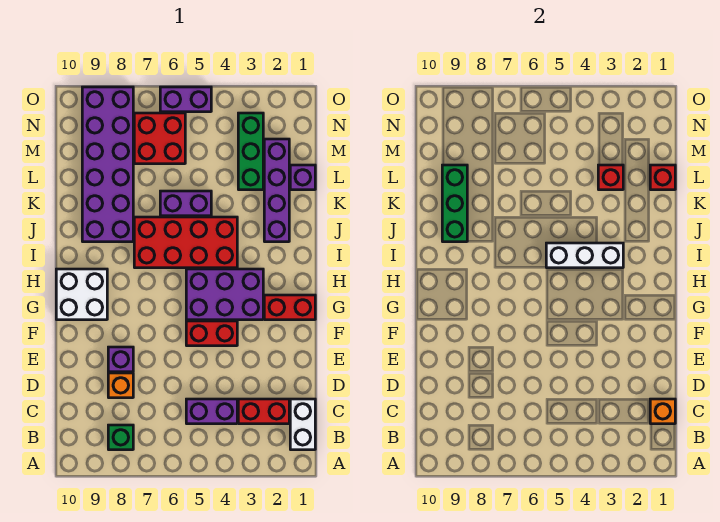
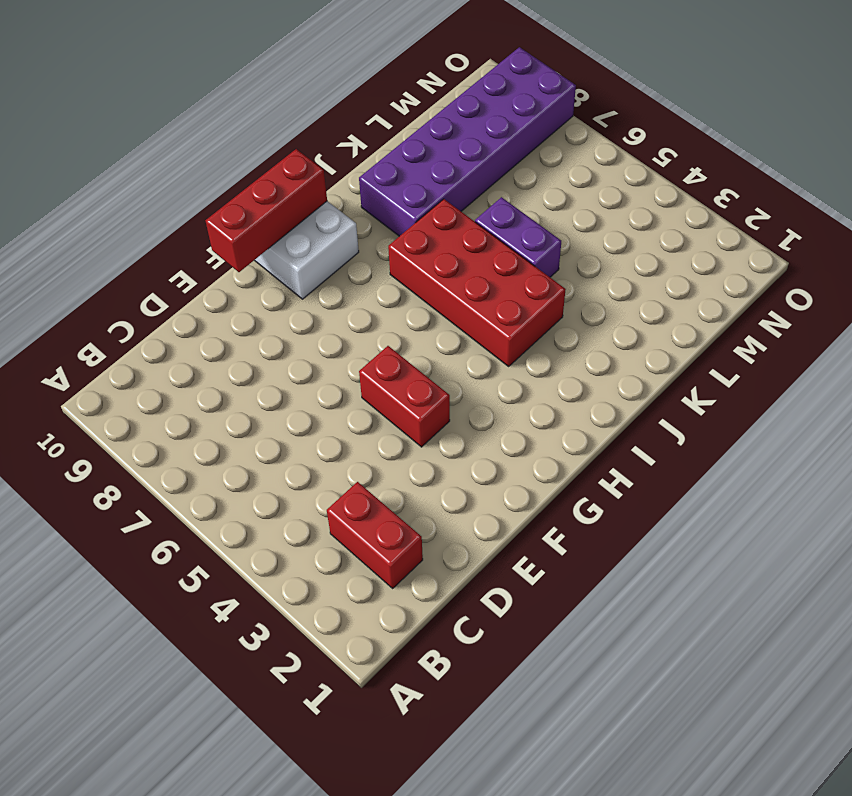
red brick F10:H10 level 2 -> none
none -> white brick B1:C1 level 1
none -> green brick B8 level 1
none -> purple brick C4:C5 level 1

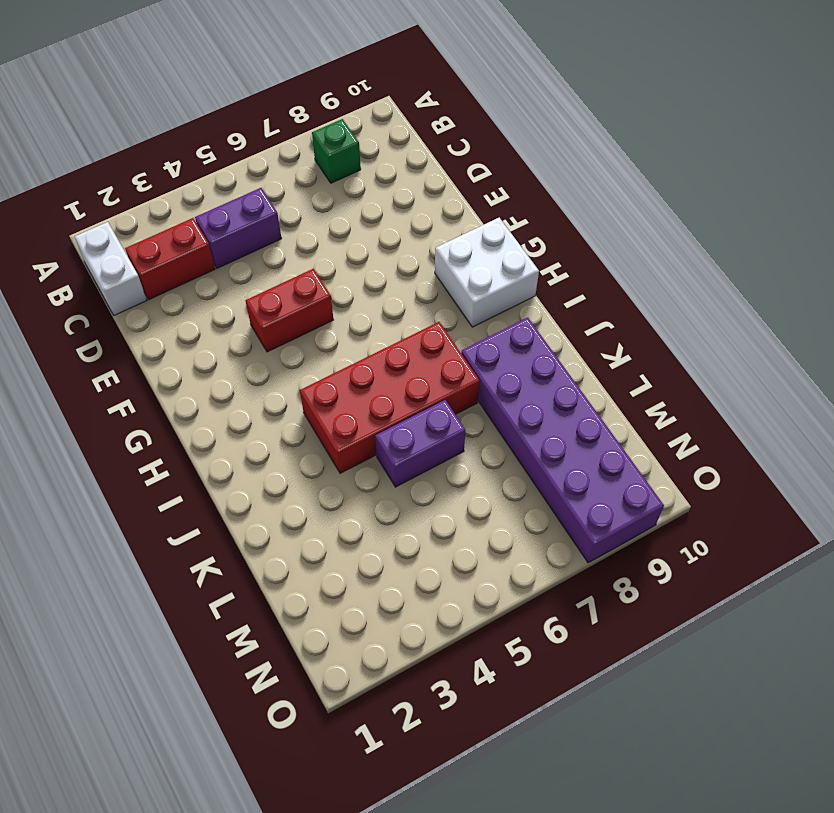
none -> orange brick D8 level 1
none -> purple brick E8 level 1
none -> red brick G1:G2 level 1

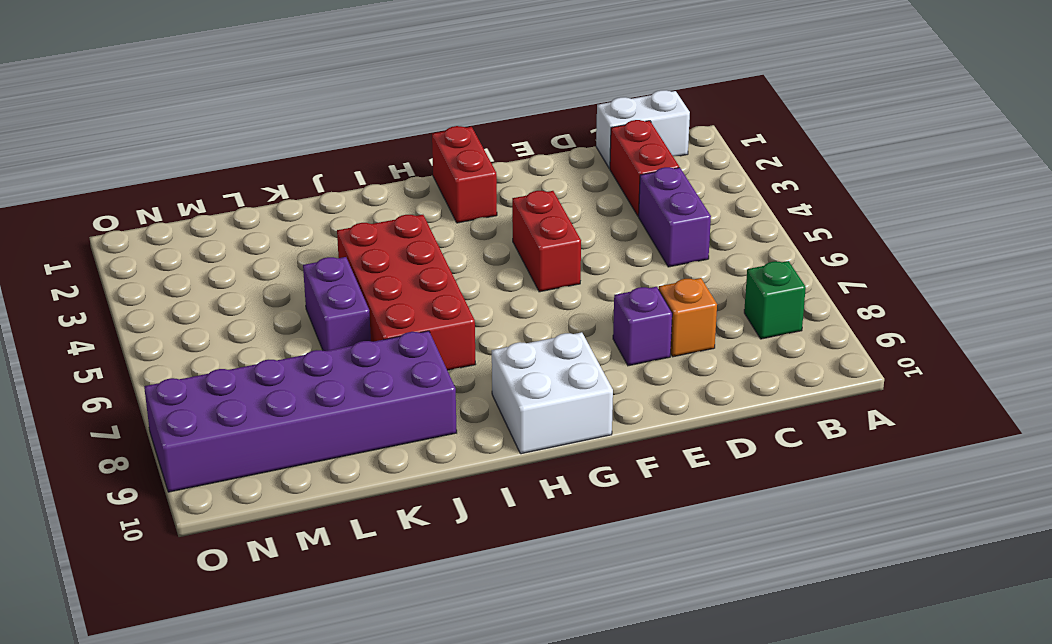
none -> purple brick G3:H5 level 1
none -> purple brick J2:M2 level 1
none -> purple brick L1 level 1

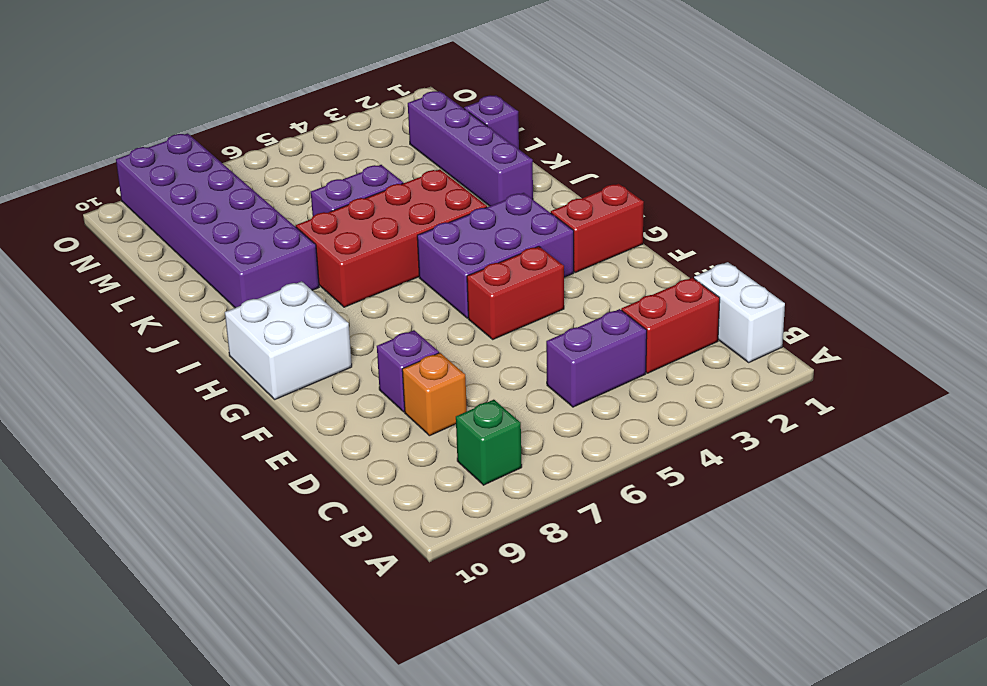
none -> green brick L3:N3 level 1
none -> red brick M6:N7 level 1
none -> purple brick O5:O6 level 1

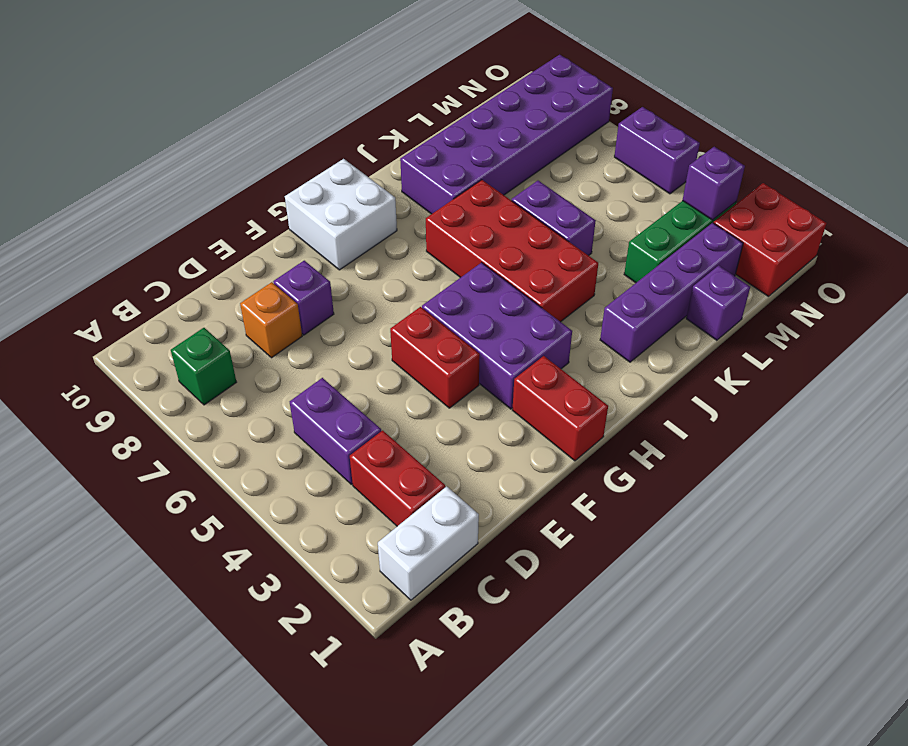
red brick N1:O2 level 1 -> red brick M6:N7 level 1
purple brick N3 level 2 -> none
none -> orange brick C1 level 2
none -> white brick I3:I5 level 2
none -> green brick J9:L9 level 2

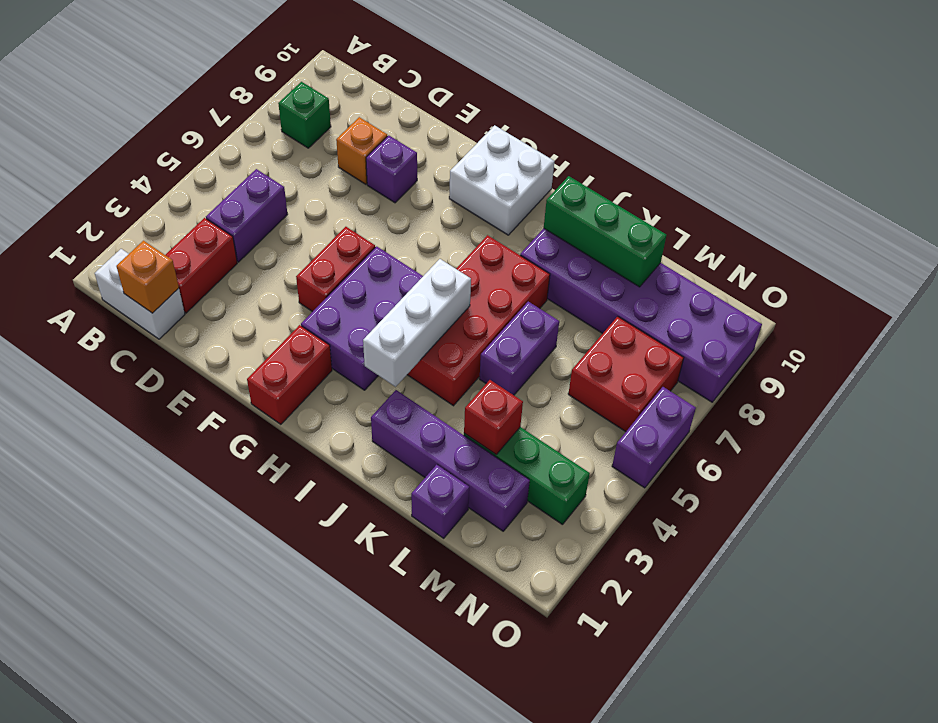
none -> red brick L1 level 2

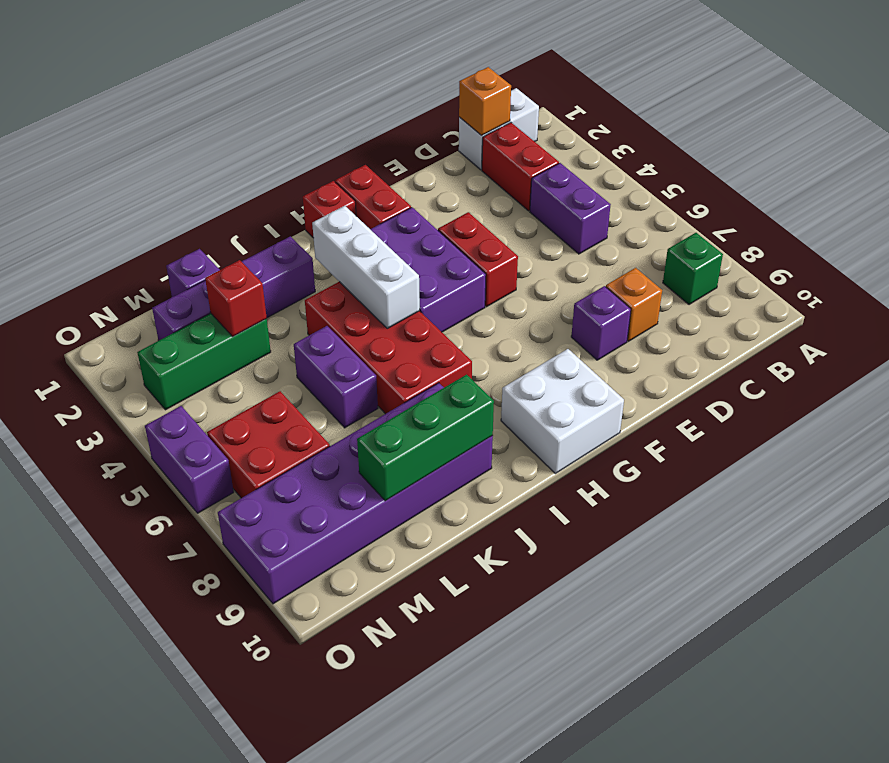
red brick H1 level 1 -> red brick L1 level 2

